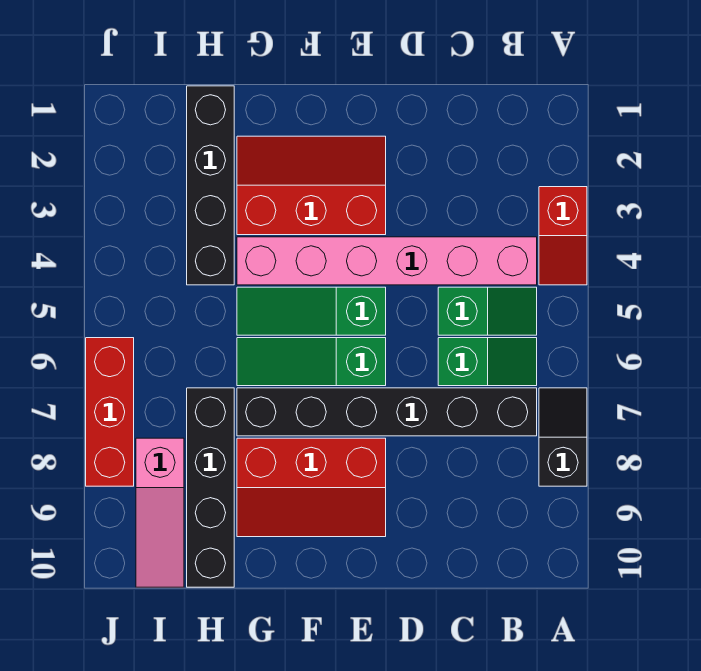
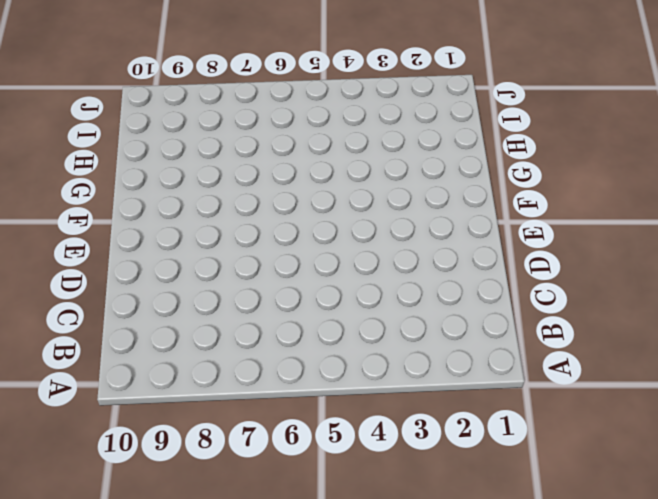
none -> red slope A3:A4 level 1 top 3
none -> black slope A7:A8 level 1 top 8
none -> pink brick B4:G4 level 1

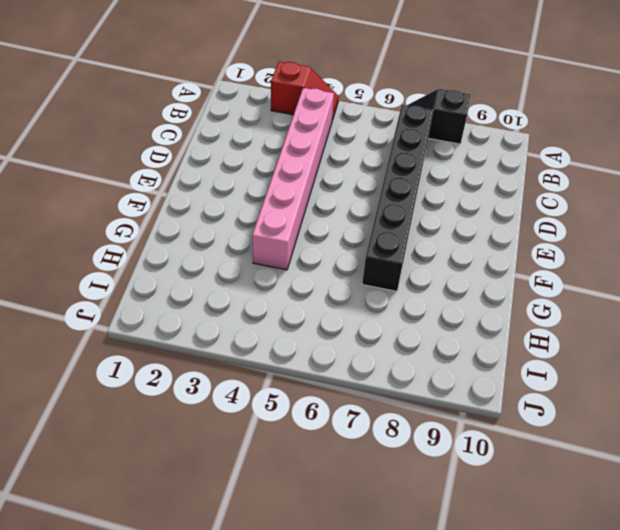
none -> green slope B5:C5 level 1 top C
none -> green slope B6:C6 level 1 top C
none -> red slope E2:G3 level 1 top 3

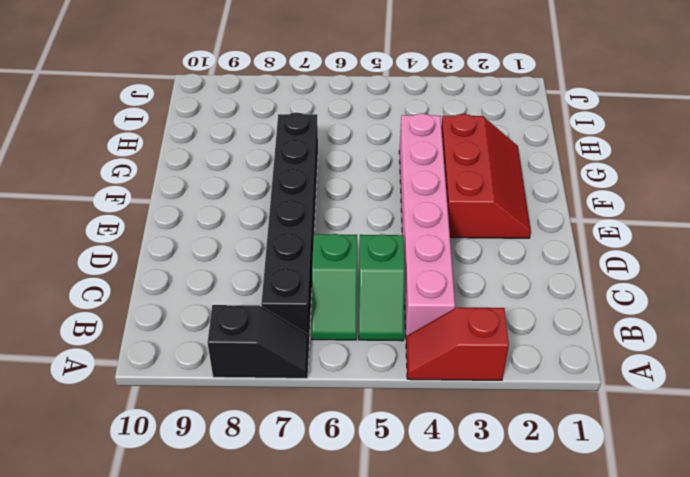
none -> green slope E5:G5 level 1 top E
none -> green slope E6:G6 level 1 top E
none -> red slope E8:G9 level 1 top 8

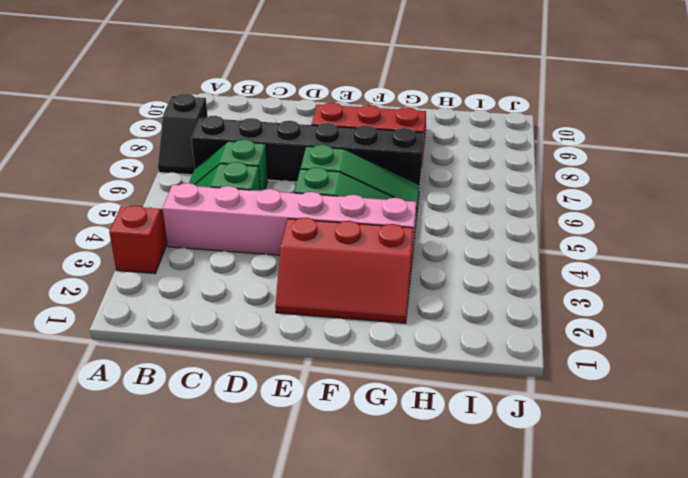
none -> black brick H1:H4 level 1
none -> black brick H7:H10 level 1
none -> pink slope I8:I10 level 1 top 8

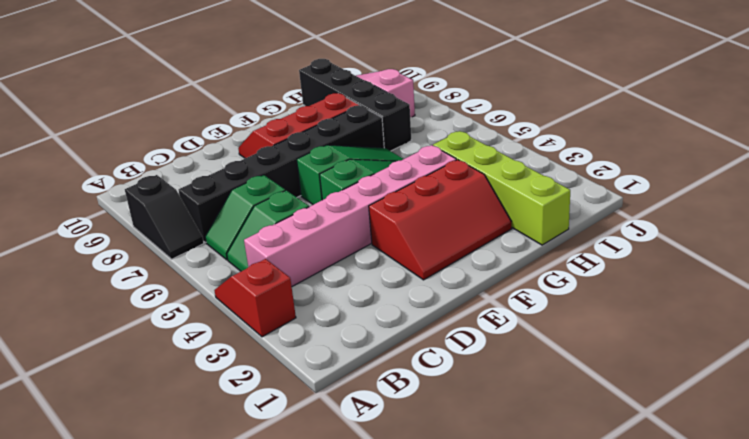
lime brick H1:H4 level 1 -> black brick H1:H4 level 1
none -> red brick J6:J8 level 1

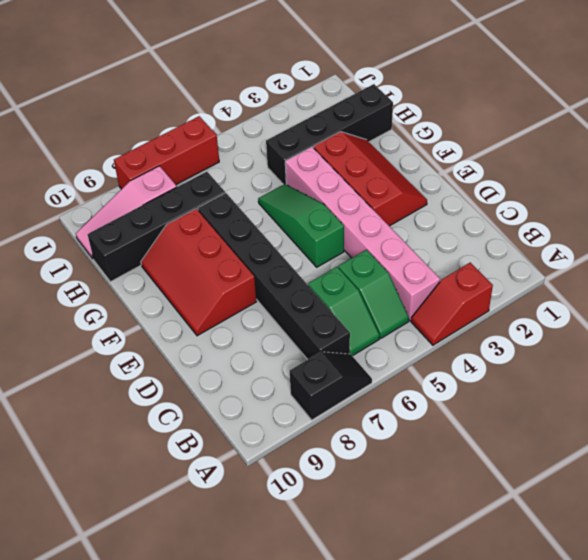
none -> green slope E6:G6 level 1 top E

